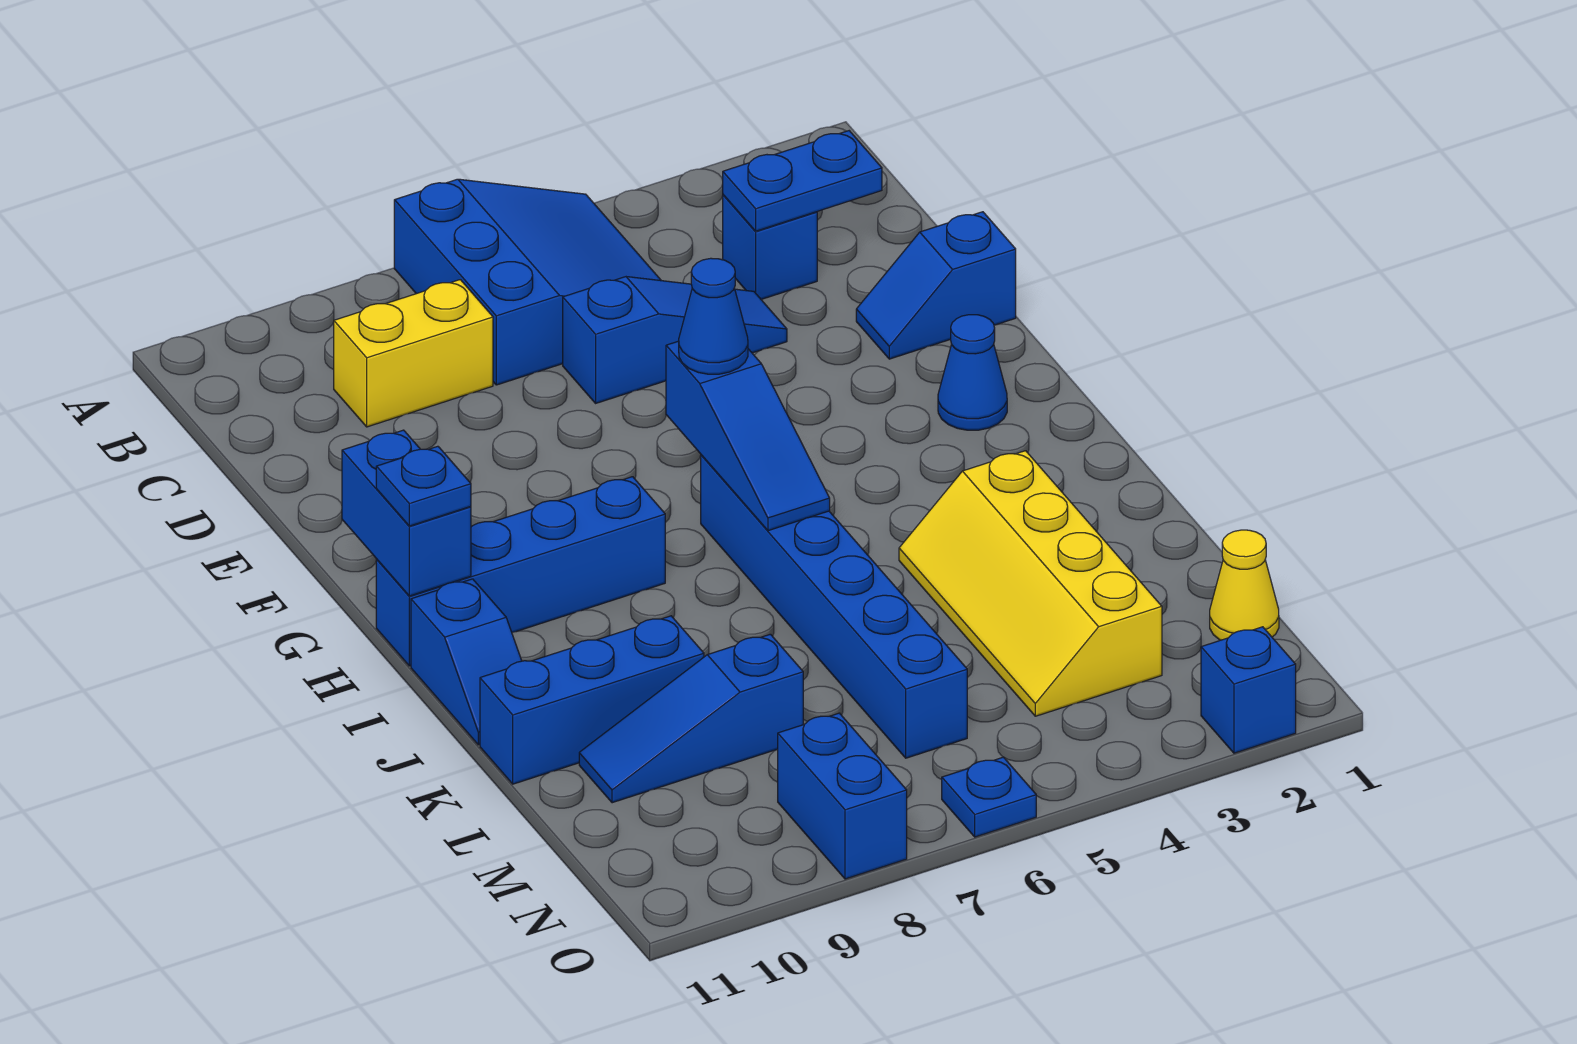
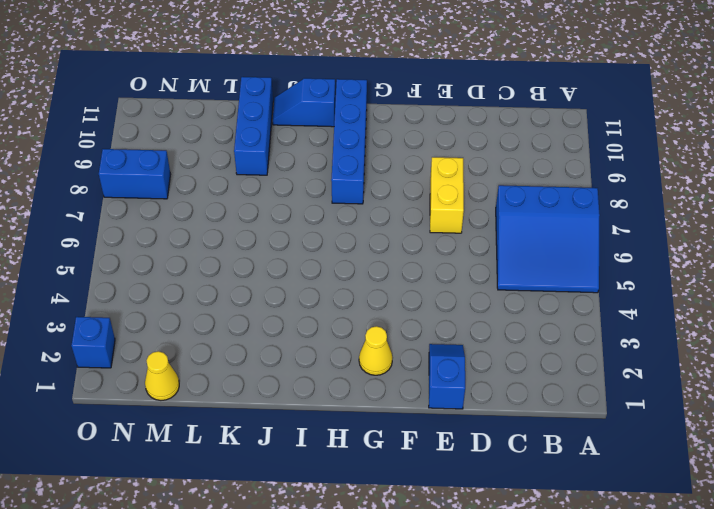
yellow brick E7:E8 level 1 -> yellow brick C8:C9 level 1
yellow cone G2 level 1 -> blue cone G2 level 1
none -> blue brick C3 level 1
none -> blue slope D4:D6 level 1 top 6
none -> blue brick H6:M6 level 1

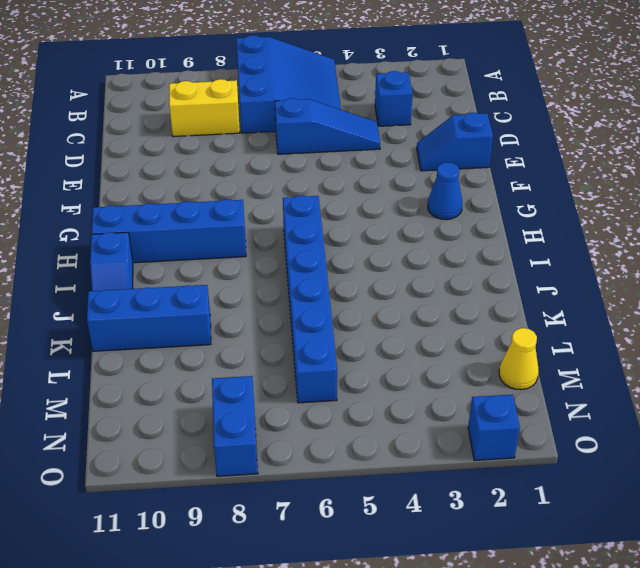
none -> yellow slope J3:M4 level 1 top 3
none -> blue slope L8:L10 level 1 top 8
none -> blue plate O6 level 1

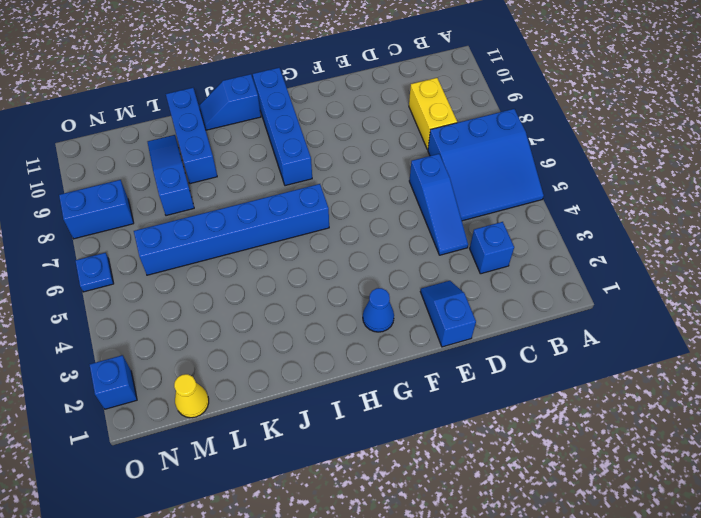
none -> yellow slope J3:M4 level 1 top 3
none -> blue plate C2:C3 level 2
none -> blue slope G6:I6 level 2 top G

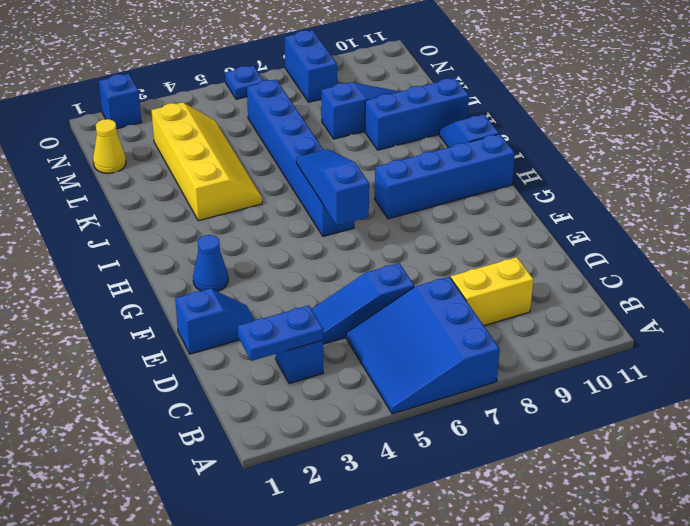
none -> blue brick G11:H11 level 2
none -> blue cone G6 level 3
none -> blue plate H11 level 3

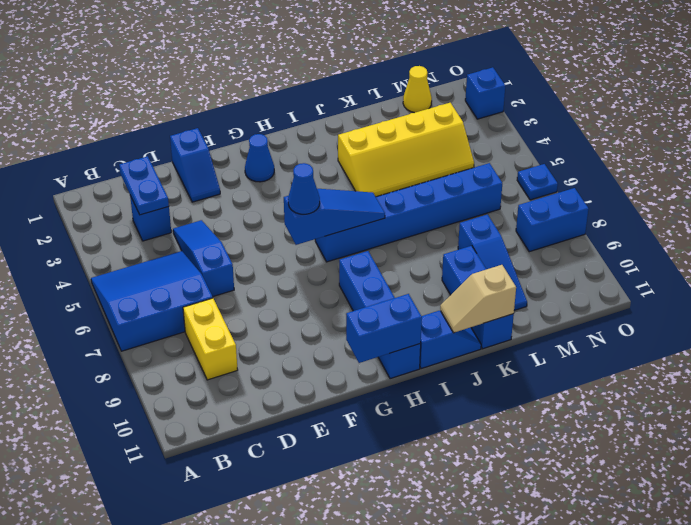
tan slope J11:K11 level 2 top K -> none
none -> blue plate H11 level 3

